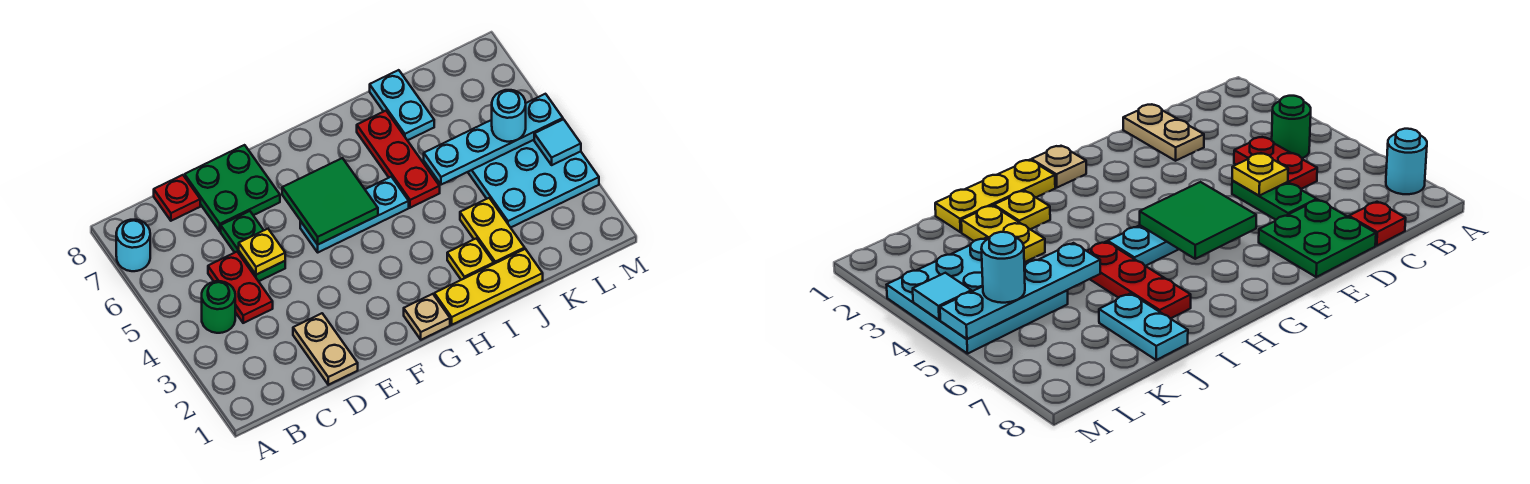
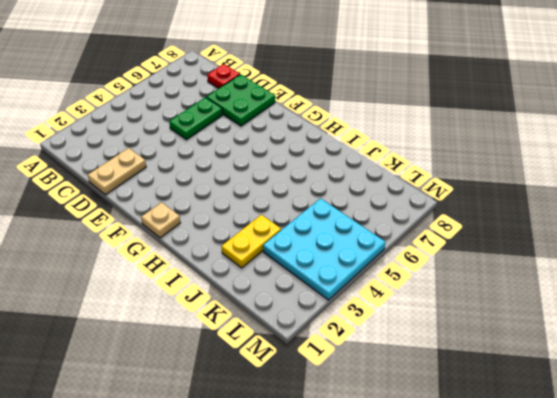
none -> cyan round brick A7 level 1
none -> green round brick B4 level 1
none -> red plate C4:C5 level 1

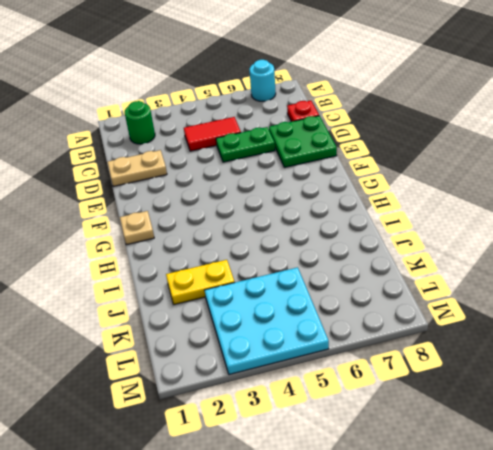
green round brick B2 level 1 -> green round brick B4 level 1
red tile C4:C5 level 1 -> red plate C4:C5 level 1
none -> cyan plate F5:H5 level 1
none -> yellow plate H1:J1 level 1
none -> yellow plate I2 level 1

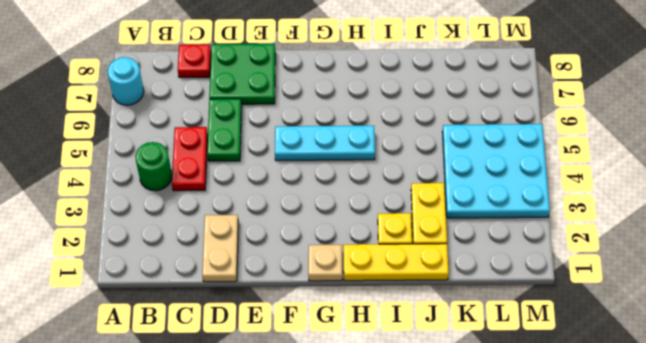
none -> red plate I5:I7 level 1
none -> cyan plate J7:J8 level 1
none -> yellow plate D5 level 2

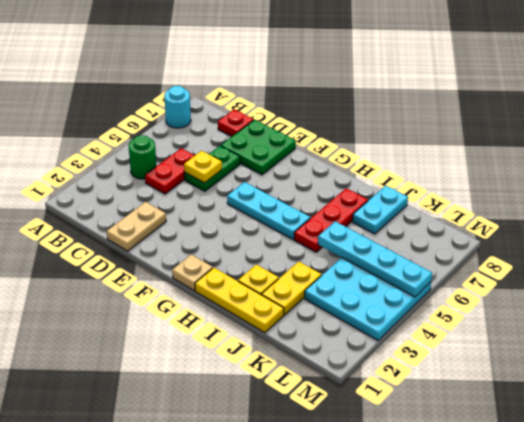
none -> green tile F5:G6 level 2
none -> cyan tile M4 level 2
none -> cyan round brick L5 level 3

